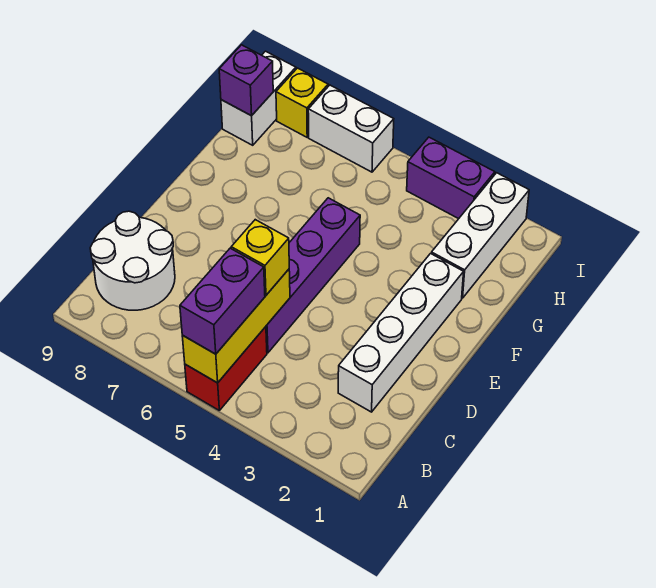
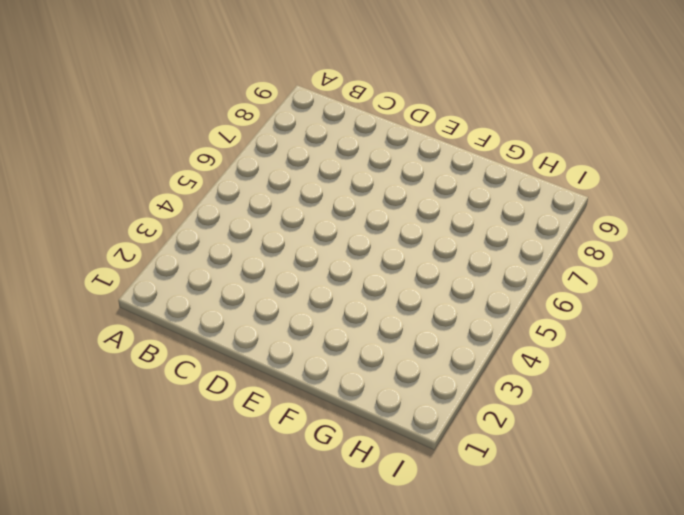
none -> red brick A5:B5 level 1
none -> white round brick B8:C9 level 1
none -> white brick C2:F2 level 1

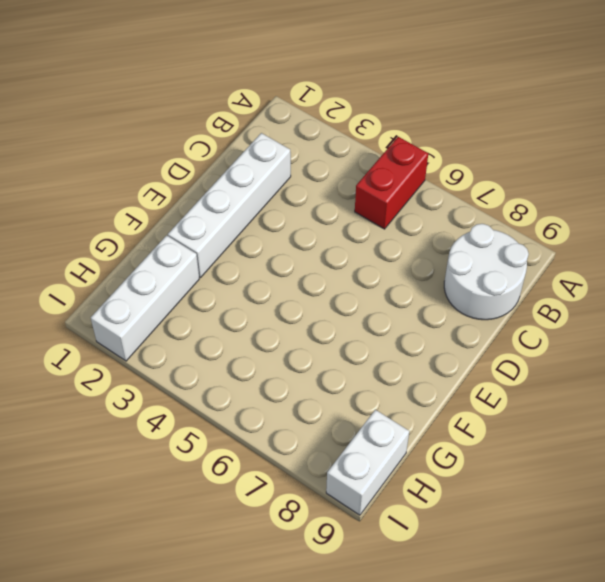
none -> purple brick C5:F5 level 1
none -> purple brick I3:I4 level 1
none -> white brick I6:I7 level 1

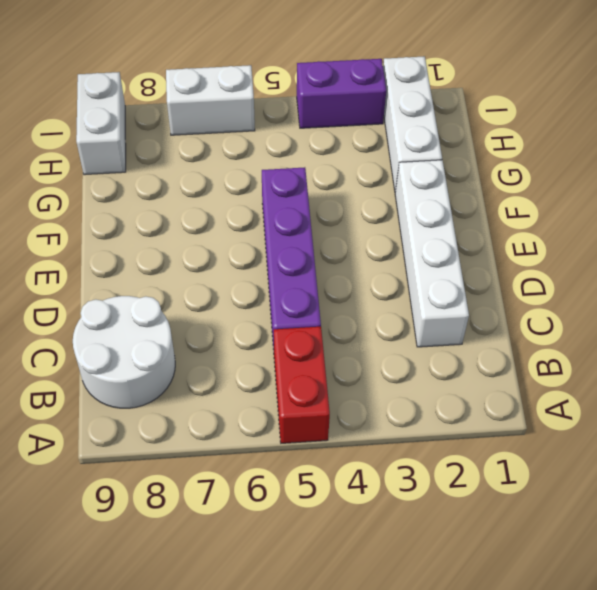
none -> yellow brick I8 level 1
none -> yellow brick A5:C5 level 2
none -> purple brick H9 level 2

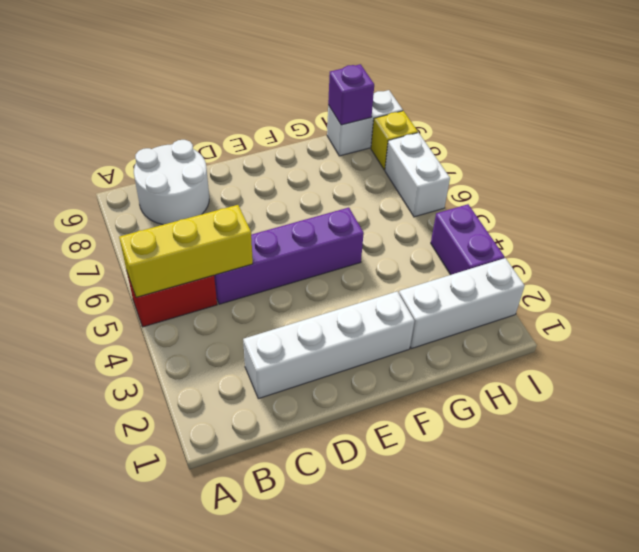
none -> purple brick A5:B5 level 3
none -> yellow brick C5 level 3

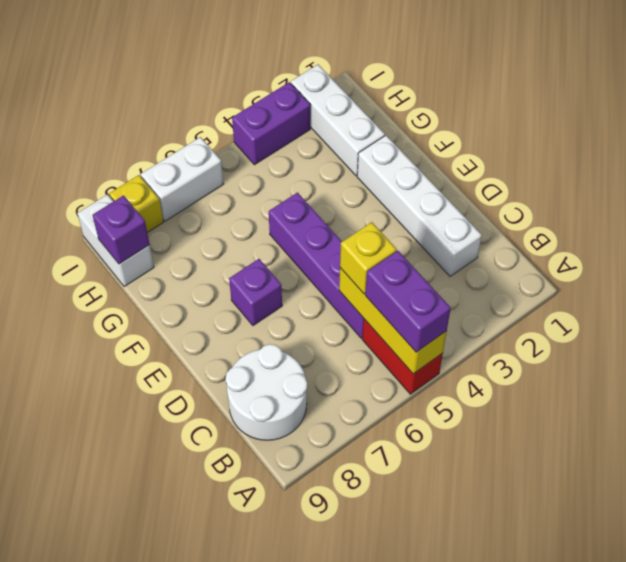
purple brick E7 level 1 -> none

